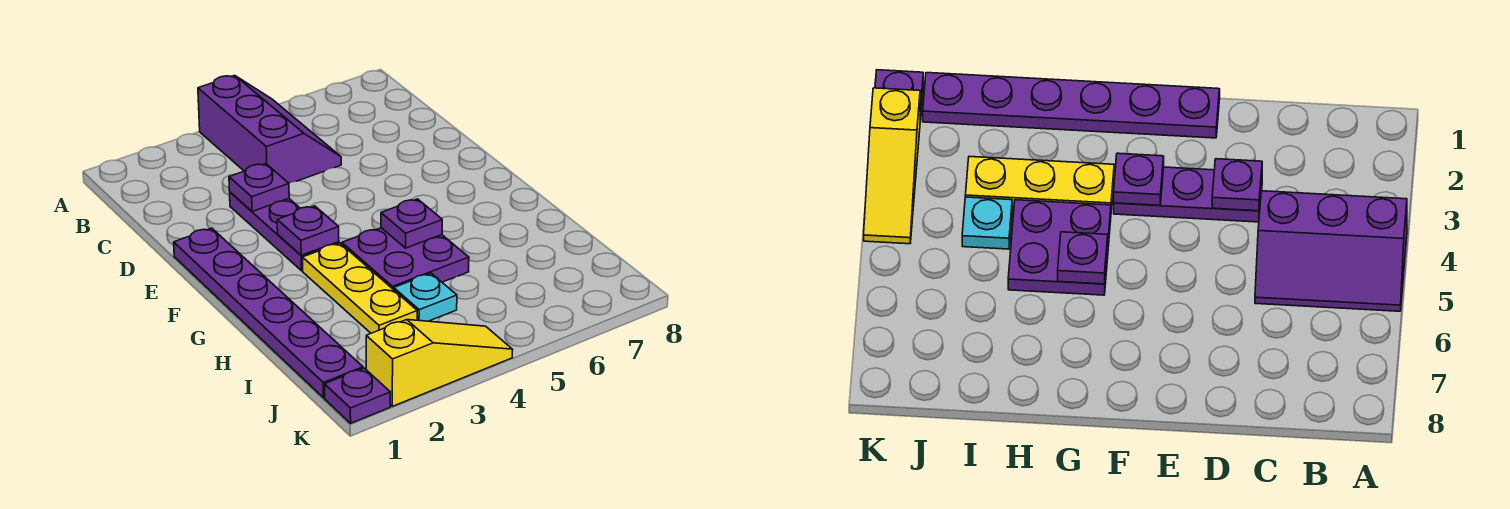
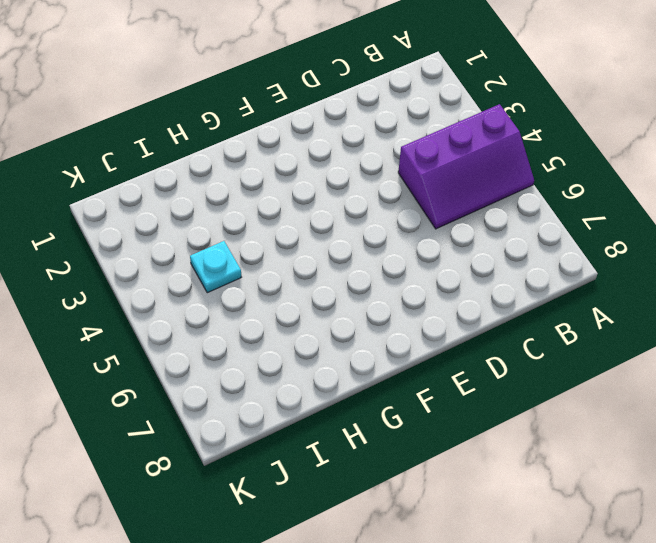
none -> purple plate D3:F3 level 1
none -> purple plate E1:J1 level 1

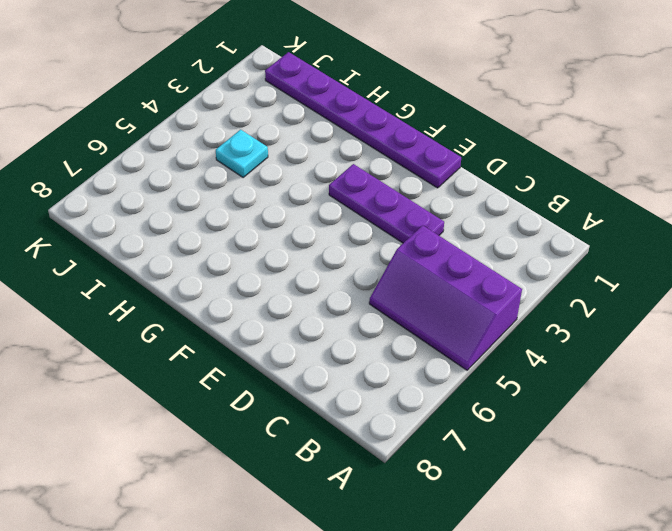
none -> yellow plate G3:I3 level 1
none -> purple plate G4:H5 level 1

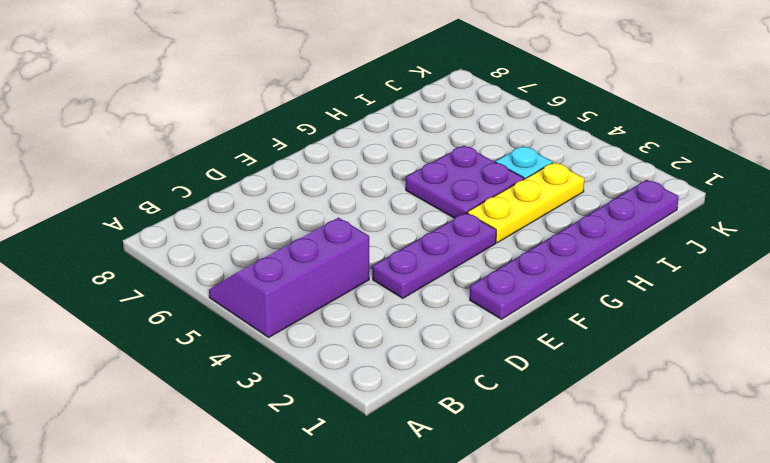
none -> purple plate K1 level 1
none -> yellow slope K2:K4 level 1 top 2

